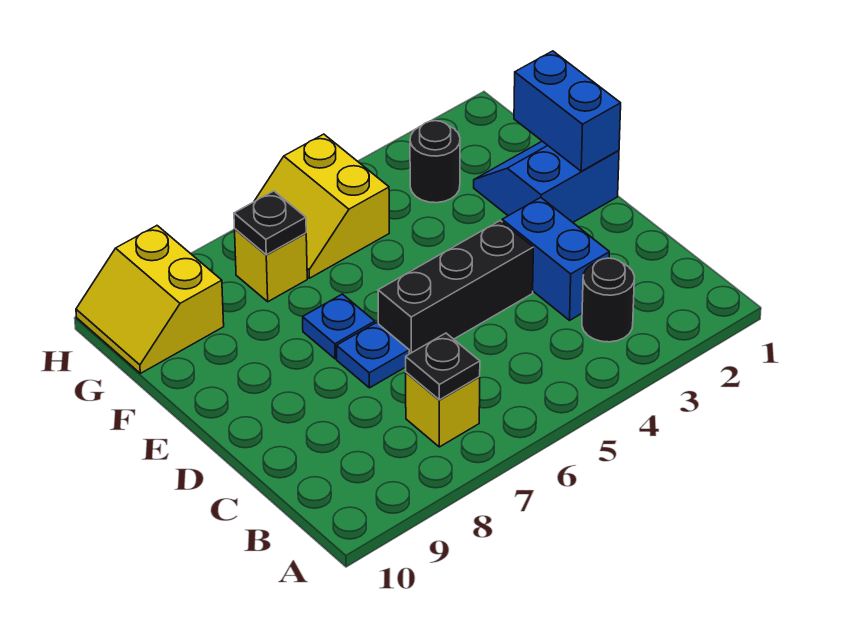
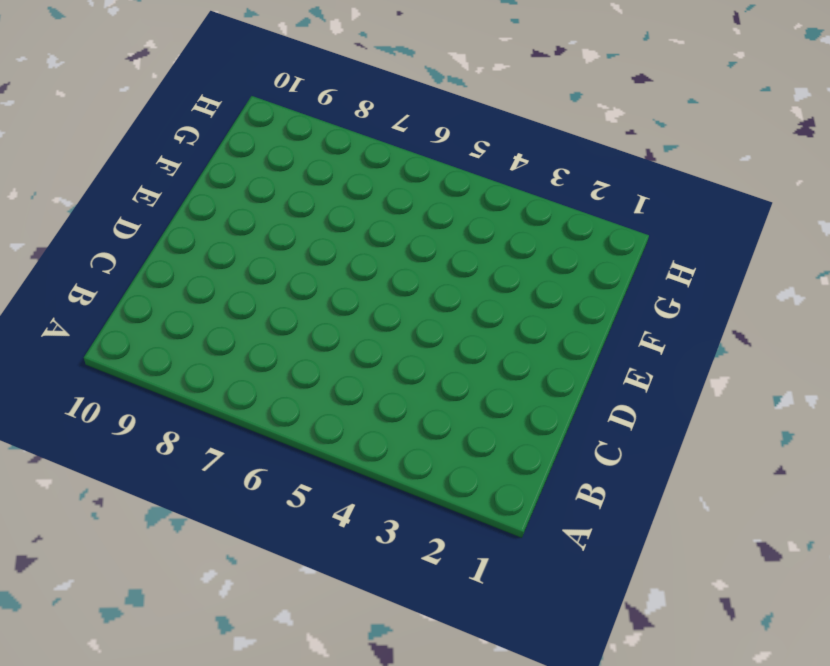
none -> black round brick B3 level 1
none -> yellow brick B7 level 1
none -> blue brick C3:D3 level 1

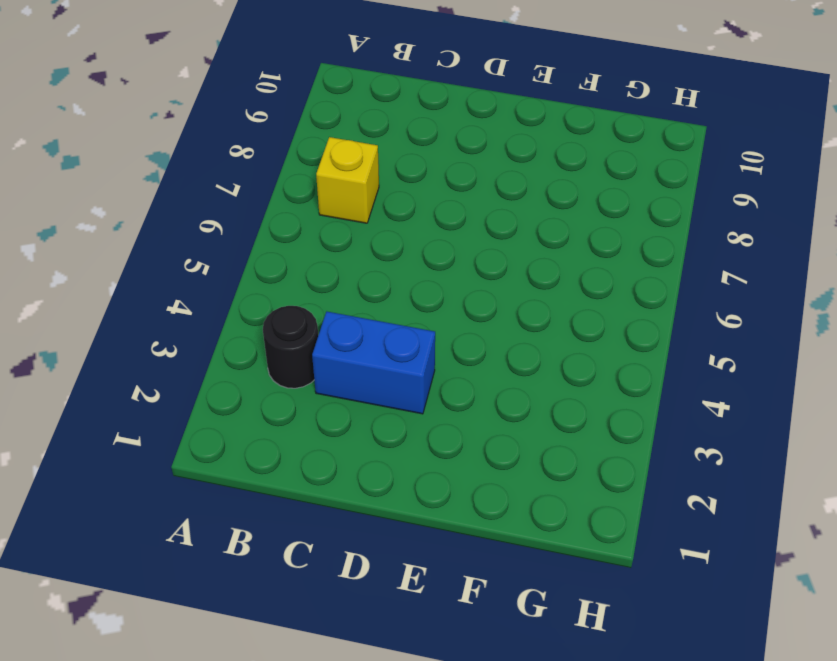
none -> black brick D4:D6 level 1
none -> blue plate D7 level 1
none -> blue slope E1:F2 level 1 top E

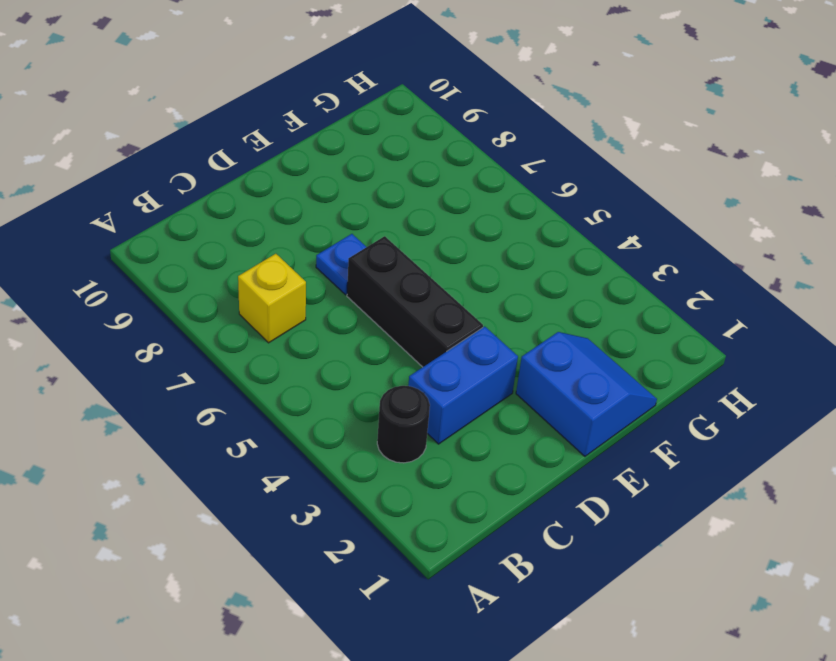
none -> blue plate E7 level 1
none -> black round brick G3 level 1
none -> yellow slope G5:H6 level 1 top 5

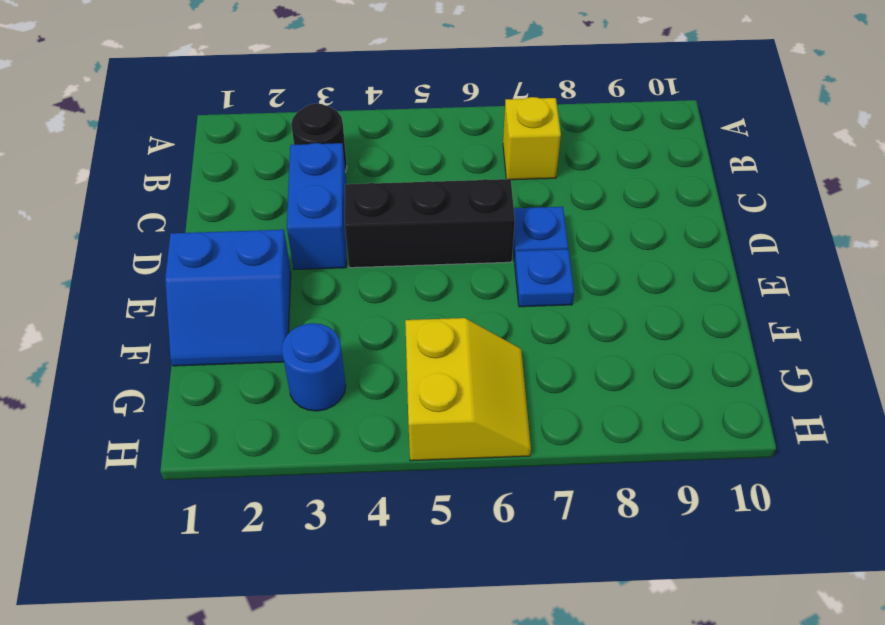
blue round brick G3 level 1 -> black round brick G3 level 1
none -> yellow brick G7 level 1
none -> yellow slope G9:H10 level 1 top 9
none -> black plate B7 level 2

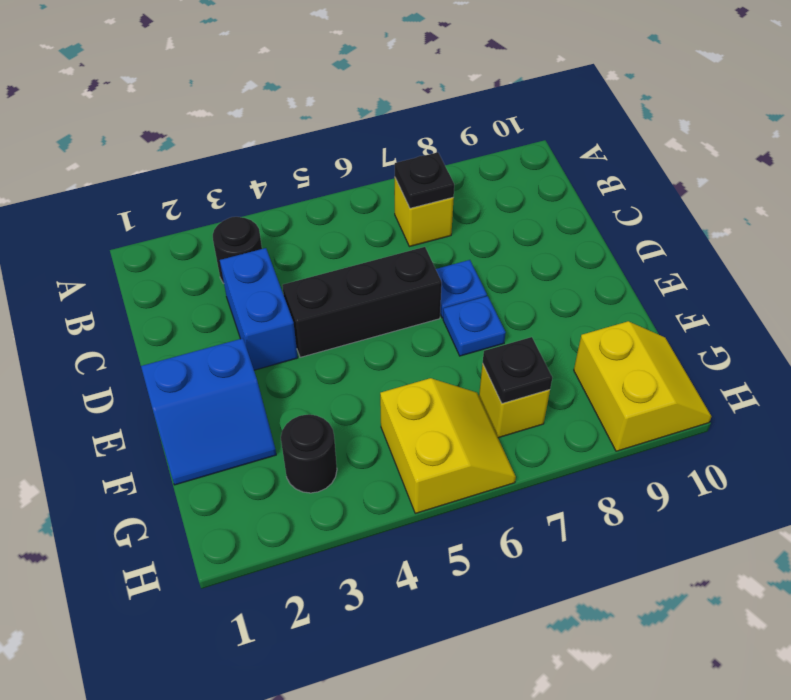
none -> blue brick E1:F1 level 2

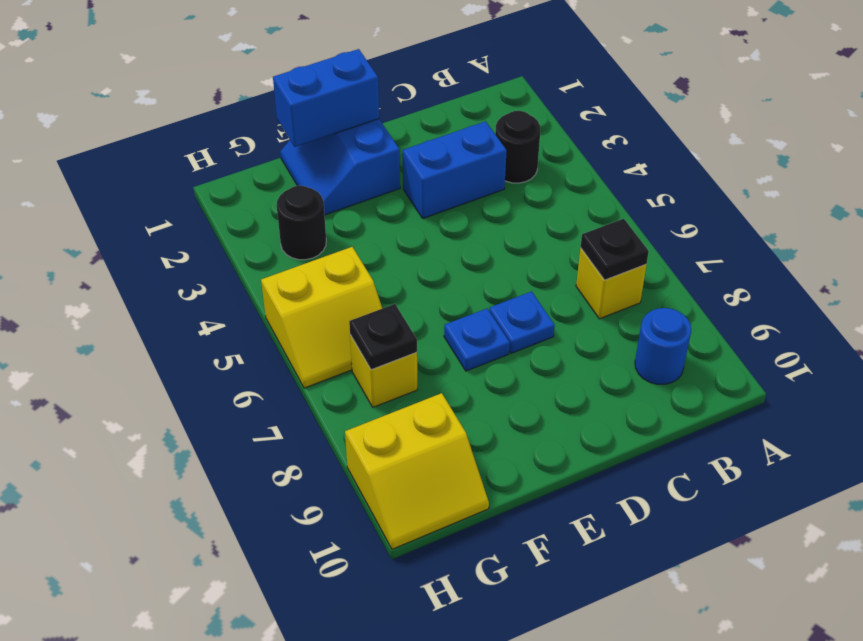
blue round brick B9 level 1 -> none
none -> black brick D4:D6 level 1

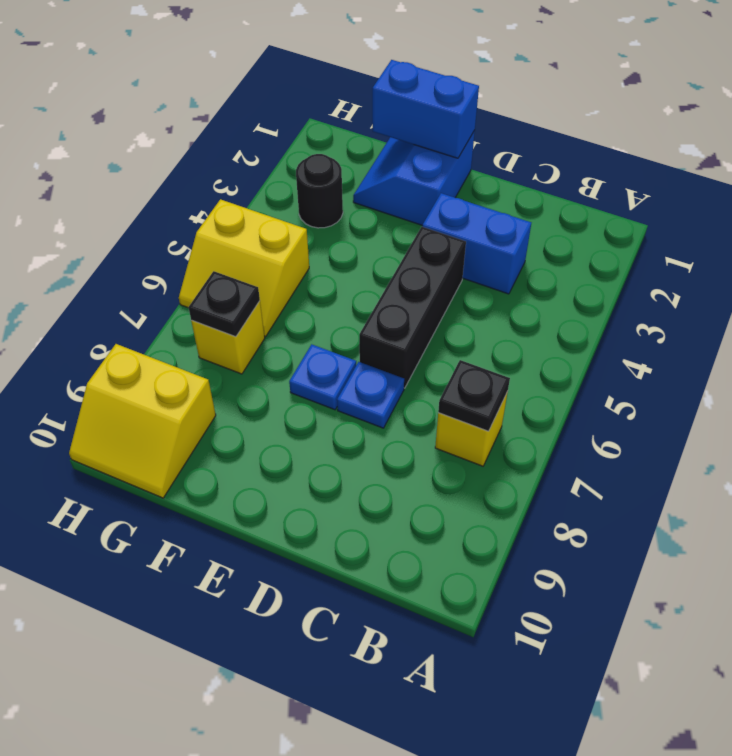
none -> black round brick B3 level 1

